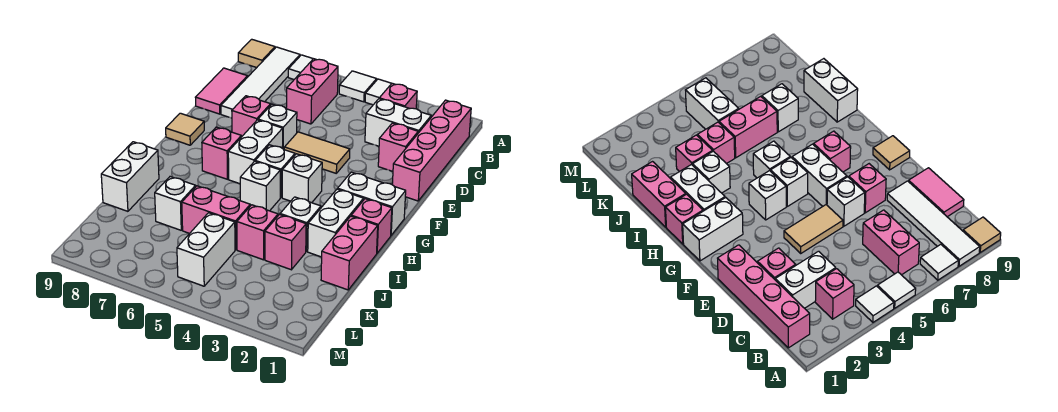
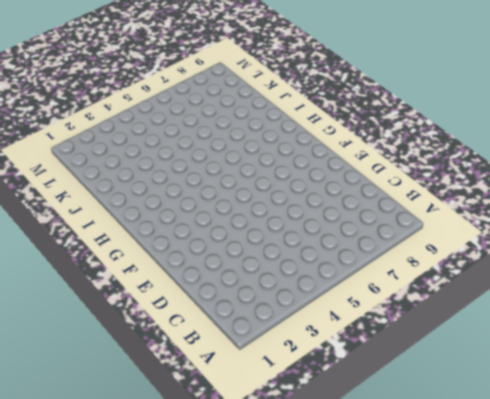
none -> white tile A4 level 1
none -> white tile A5 level 1
none -> white tile A7 level 1
none -> white tile A8:D8 level 1

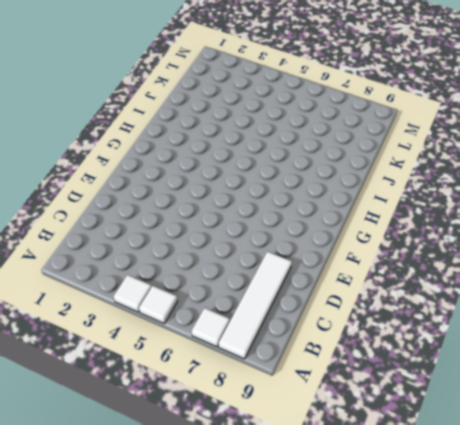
none -> tan tile A9 level 1
none -> pink brick B1:E1 level 1
none -> pink brick B3 level 1
none -> pink brick B6:C6 level 1

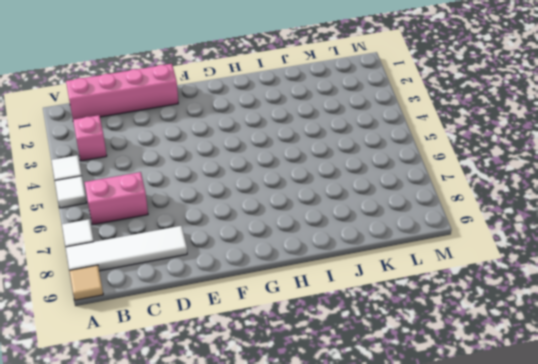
none -> white brick C2:C3 level 1
none -> pink tile C9:D9 level 1
none -> pink brick D2 level 1
none -> tan tile E4:E5 level 1

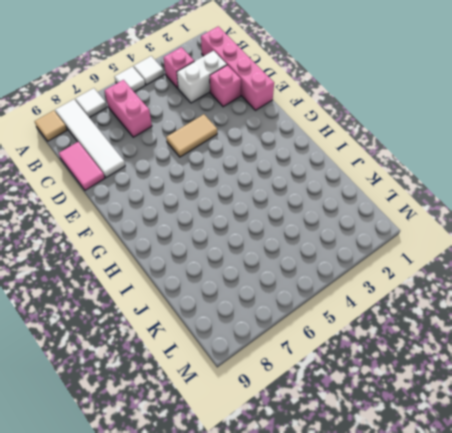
none -> white brick E6 level 1
none -> pink brick E7 level 1
none -> white brick F6:G6 level 1
none -> tan tile F9 level 1

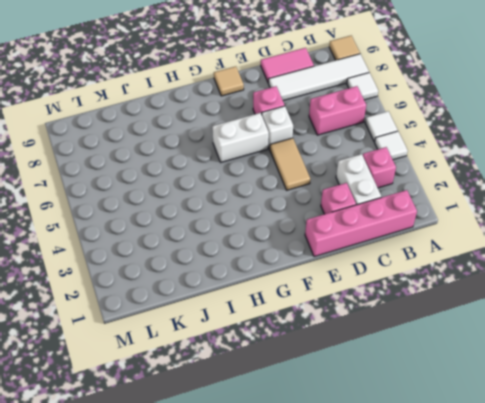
none -> white brick G1:G2 level 1
none -> white brick G4 level 1
none -> white brick G5 level 1
none -> pink brick G7 level 1

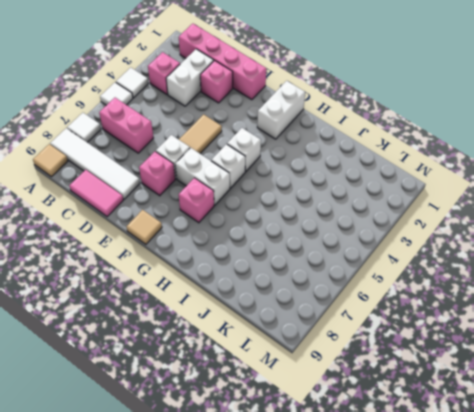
none -> pink brick H1 level 1
none -> white brick H2:I2 level 1
none -> white brick H5 level 1
none -> pink brick I1:J1 level 1

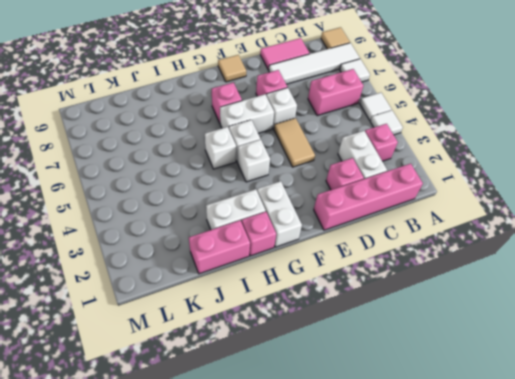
none -> white brick I3 level 1
none -> white brick I9:J9 level 1
none -> pink brick J3 level 1
none -> pink brick J4 level 1

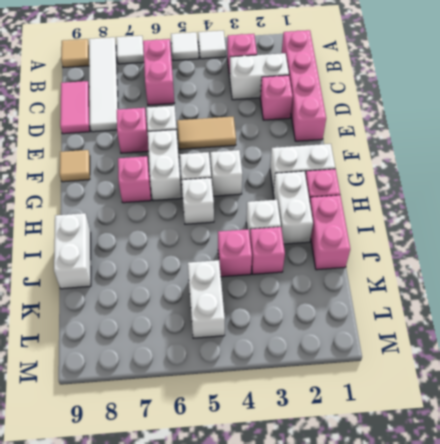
none -> pink brick J5:J6 level 1
none -> white brick J7 level 1

